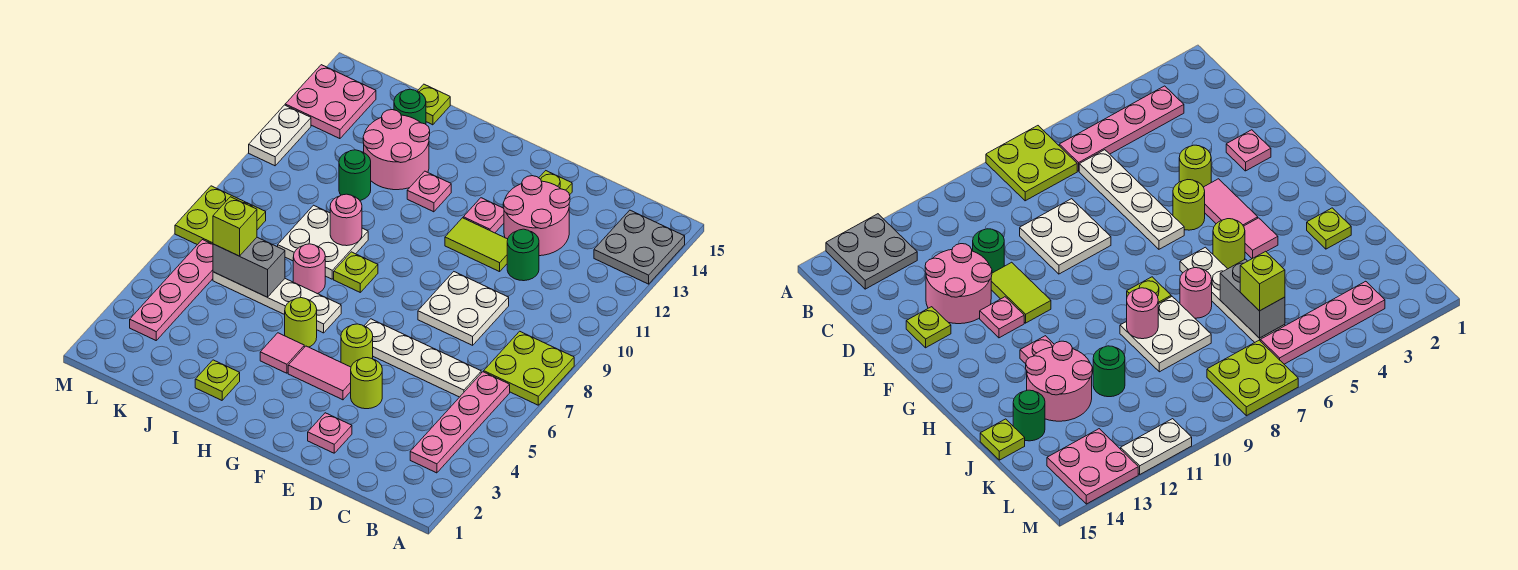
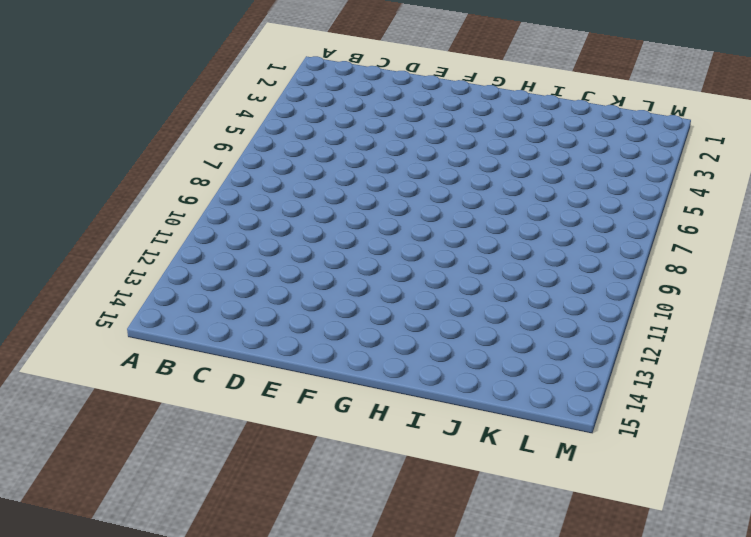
none -> lime plate A7:B8 level 1
none -> grey plate A13:B14 level 1
none -> pink plate B3:B6 level 1
none -> white plate C6:F6 level 1

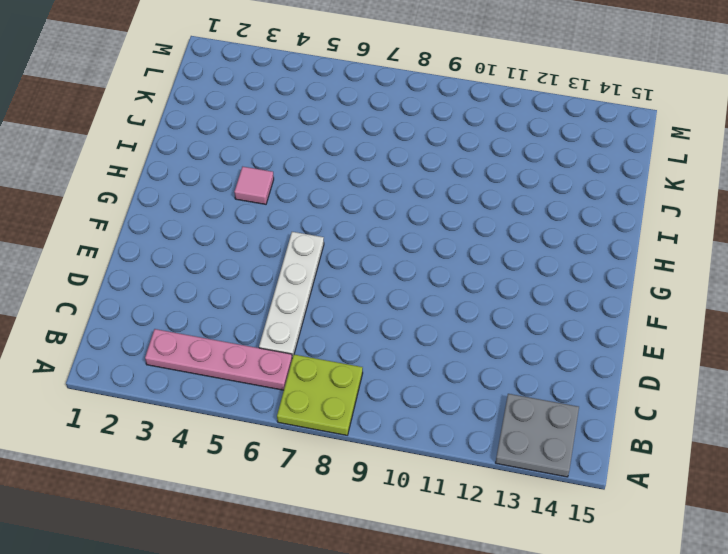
none -> white plate D8:E9 level 1
none -> green round brick D11 level 1
none -> pink round brick D12:E13 level 1
none -> pink plate E2 level 1

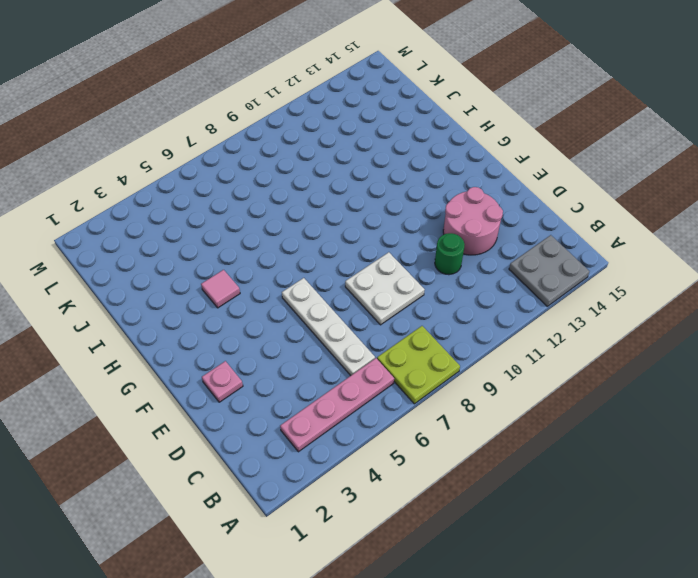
none -> lime round brick E4 level 1
none -> lime tile E11:F11 level 1
none -> lime plate E14 level 1
none -> pink tile F4:G4 level 1

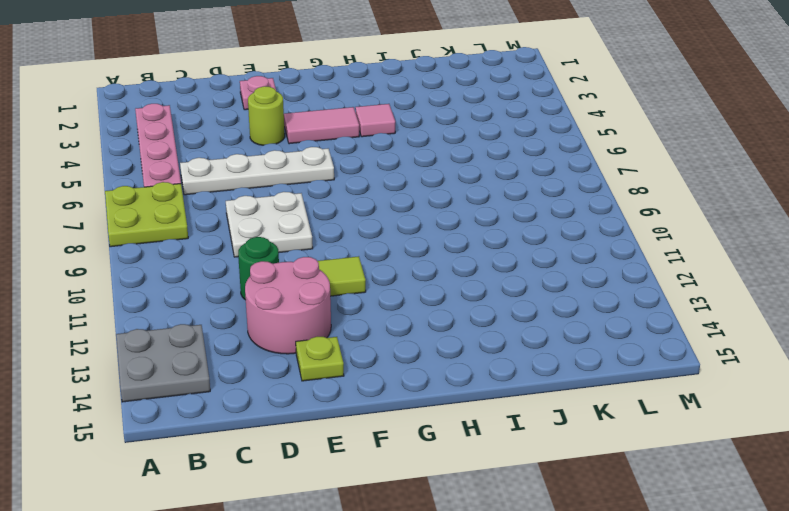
none -> lime round brick F5 level 1
none -> pink plate F12 level 1
none -> lime round brick H5 level 1
none -> white plate H6:K6 level 1

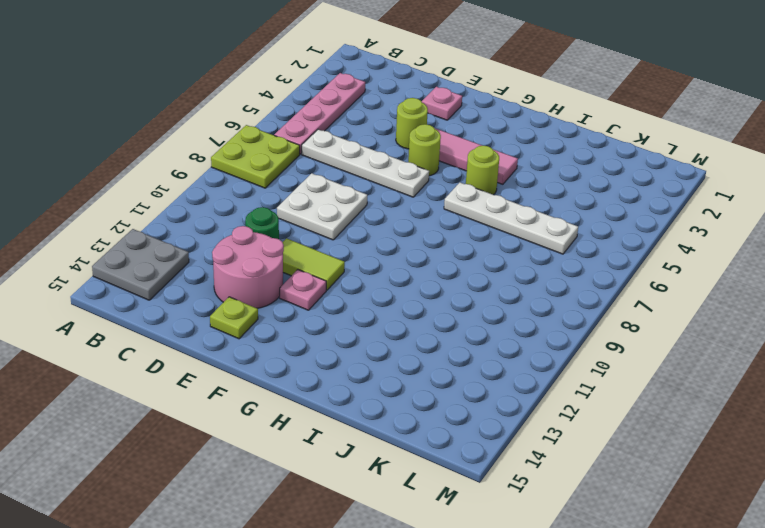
none -> lime plate H8 level 1
none -> pink plate H12 level 1
none -> lime plate I2 level 1
none -> pink round brick I7 level 1

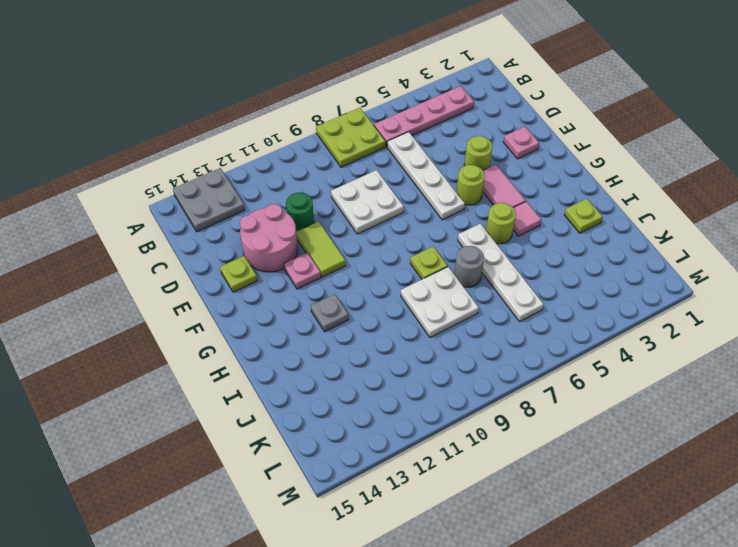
grey plate H12 level 1 -> pink plate H12 level 1
grey round brick I7 level 1 -> pink round brick I7 level 1
none -> pink round brick I12:J13 level 1
none -> green round brick J11 level 1
none -> green round brick J14 level 1
none -> lime plate J15 level 1

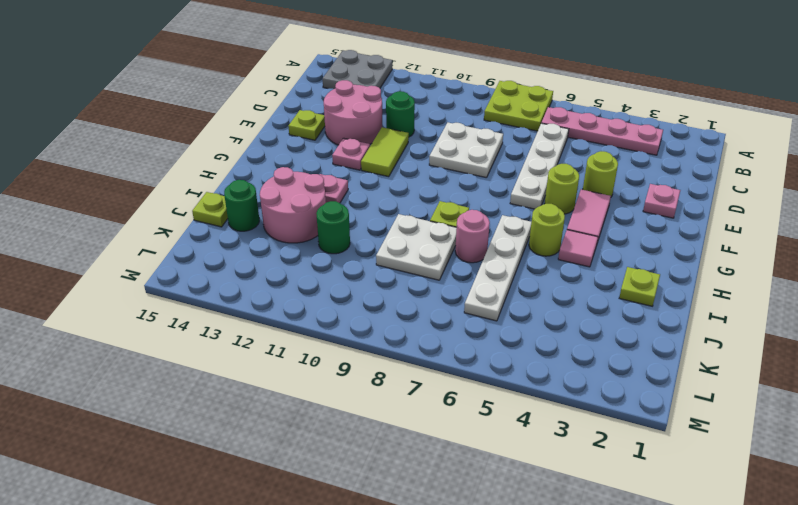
none -> pink plate L3:L6 level 1
none -> lime plate L7:M8 level 1
none -> pink plate L13:M14 level 1
none -> white plate M11:M12 level 1

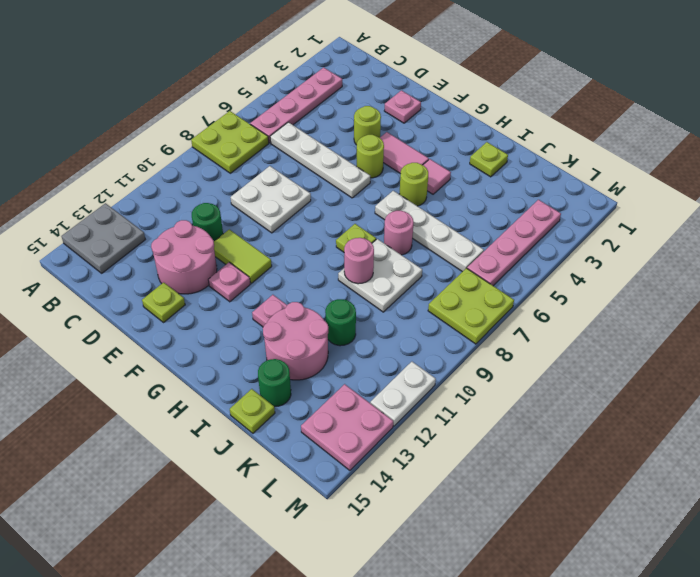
none -> grey brick J6:K6 level 2
none -> lime brick K6 level 3

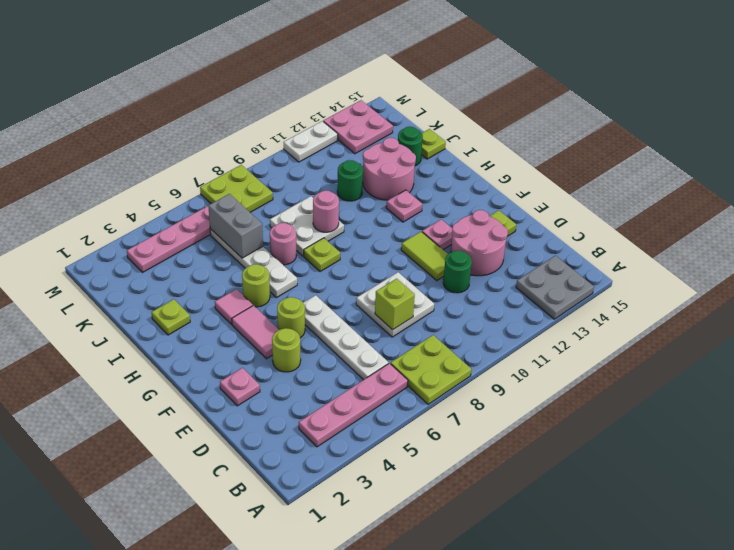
lime brick D8 level 2 -> lime brick K6 level 3

